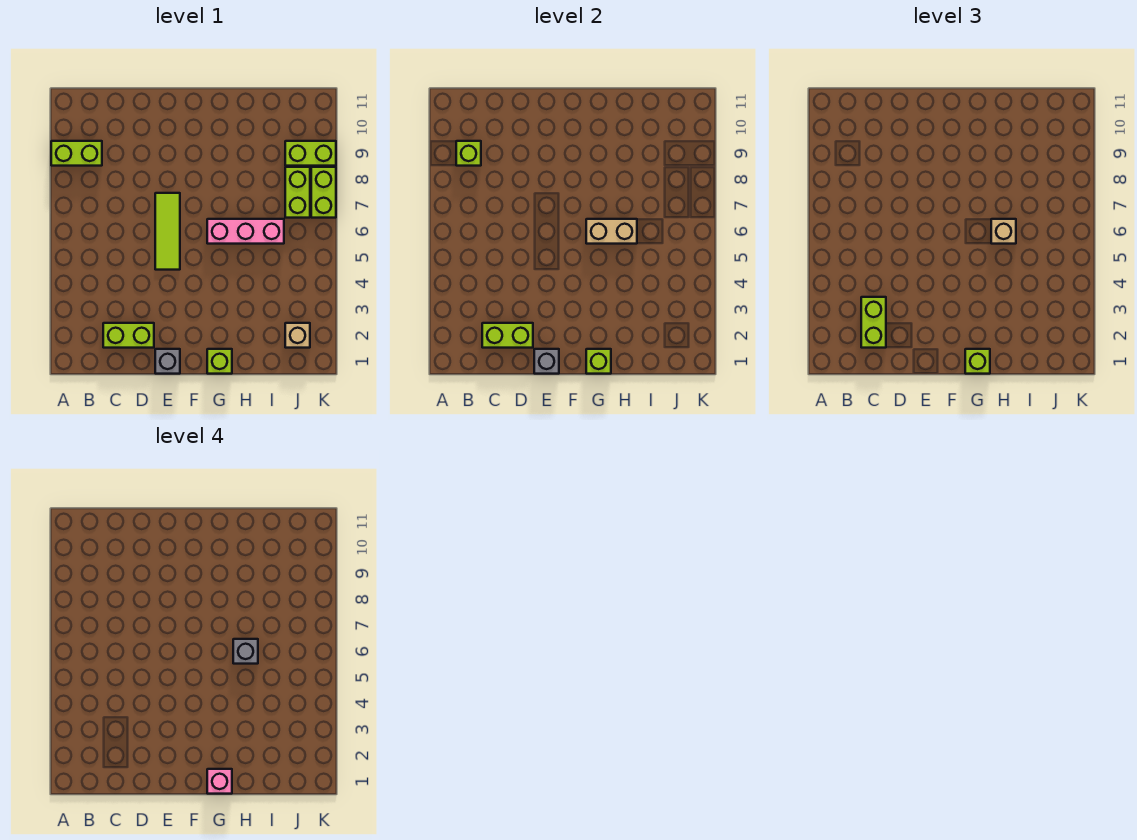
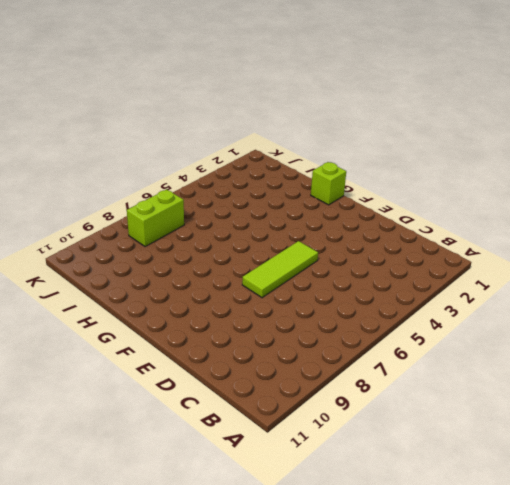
none -> lime brick A9:B9 level 1
none -> lime brick C2:D2 level 1
none -> grey brick E1 level 1

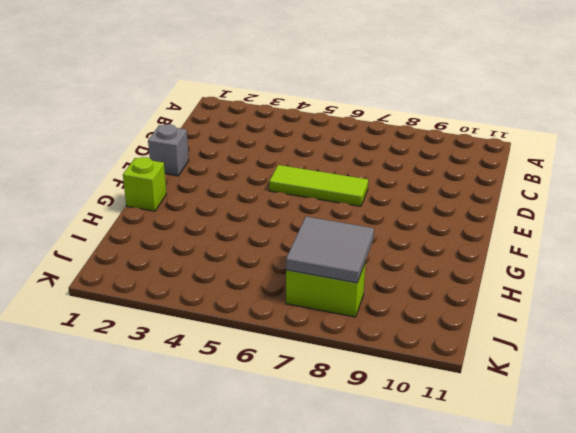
grey tile I7:J8 level 2 -> none
none -> lime brick A9:B9 level 1
none -> lime brick C2:D2 level 1
none -> pink brick G6:I6 level 1

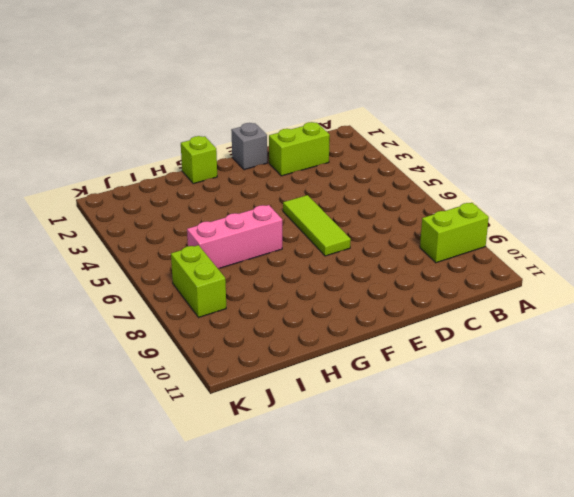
none -> tan brick J2 level 1
none -> lime brick J9:K9 level 1
none -> lime brick K7:K8 level 1

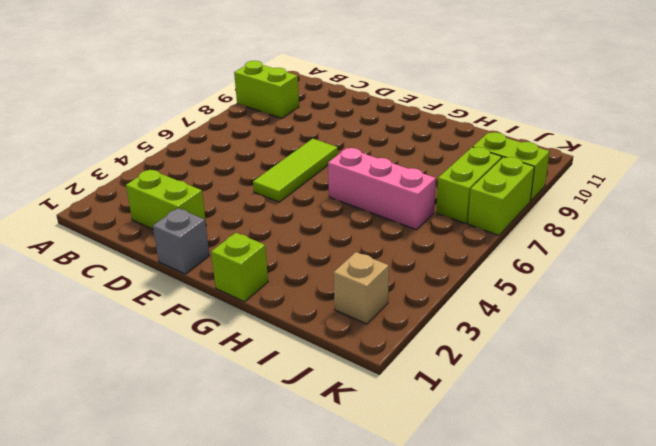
none -> lime brick B9 level 2
none -> lime brick C2:D2 level 2
none -> grey brick E1 level 2

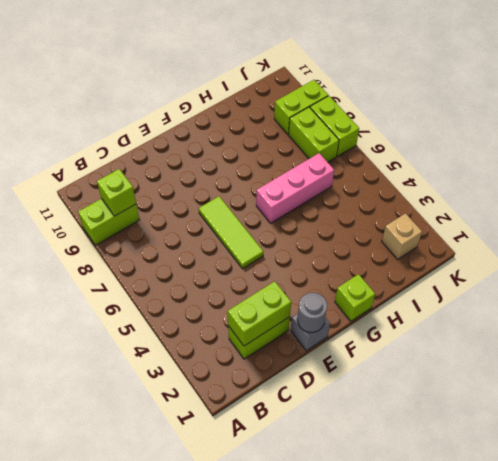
grey round brick E1 level 2 -> grey brick E1 level 2
none -> lime brick G1 level 2
none -> tan brick G6:H6 level 2
none -> lime brick C2:C3 level 3

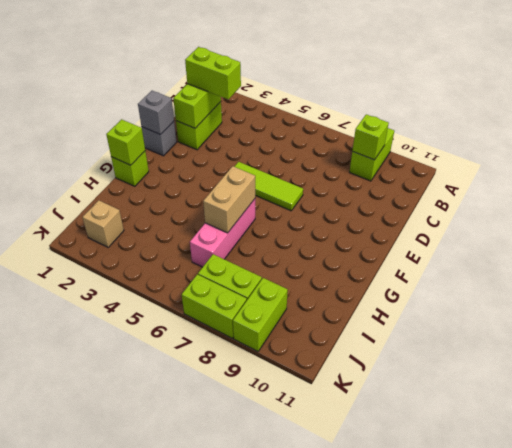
none -> lime brick G1 level 3
none -> tan brick H6 level 3
none -> pink brick G1 level 4

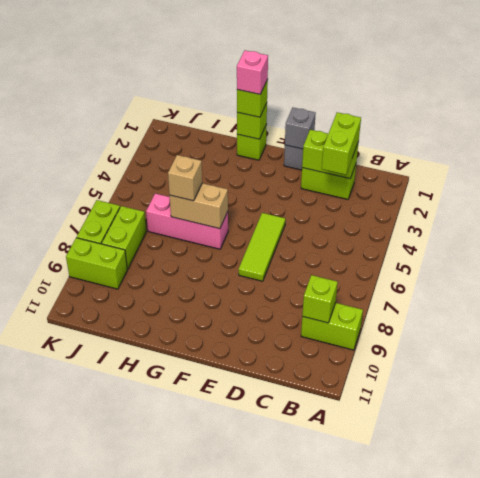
none -> tan brick J2 level 1
none -> grey brick H6 level 4

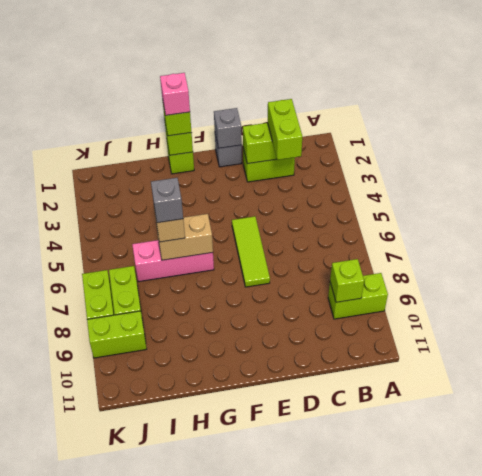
none -> tan brick J2 level 1

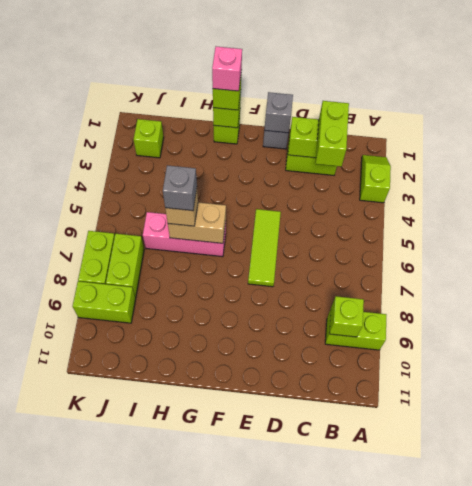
lime slope A2:A3 level 1 top 3 -> none
lime brick J2 level 1 -> tan brick J2 level 1

